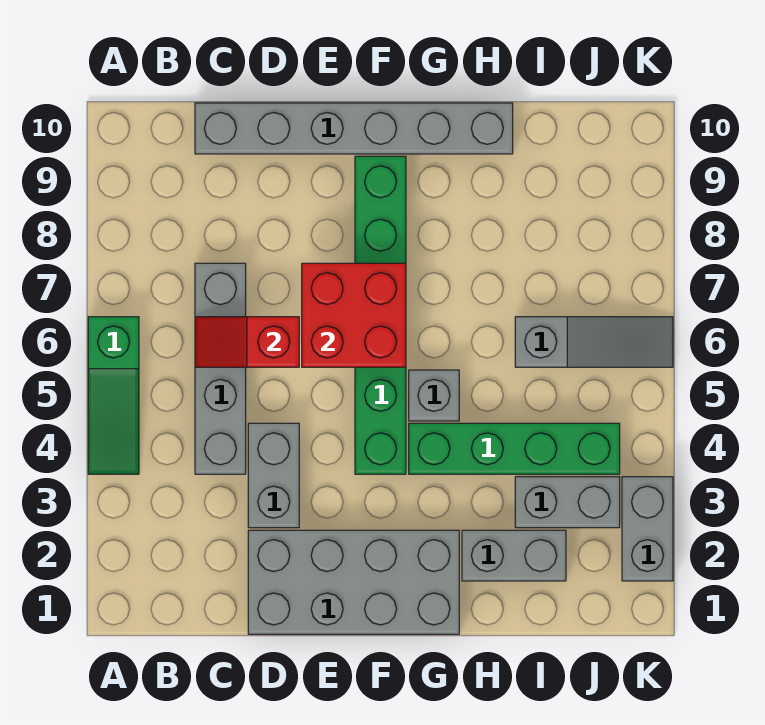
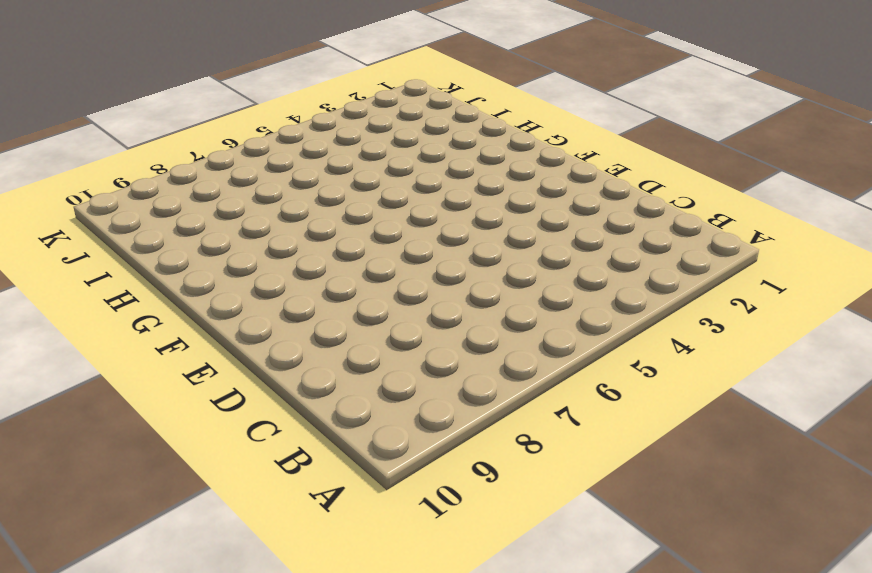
none -> green slope A4:A6 level 1 top 6
none -> grey brick C4:C7 level 1
none -> grey brick C10:H10 level 1

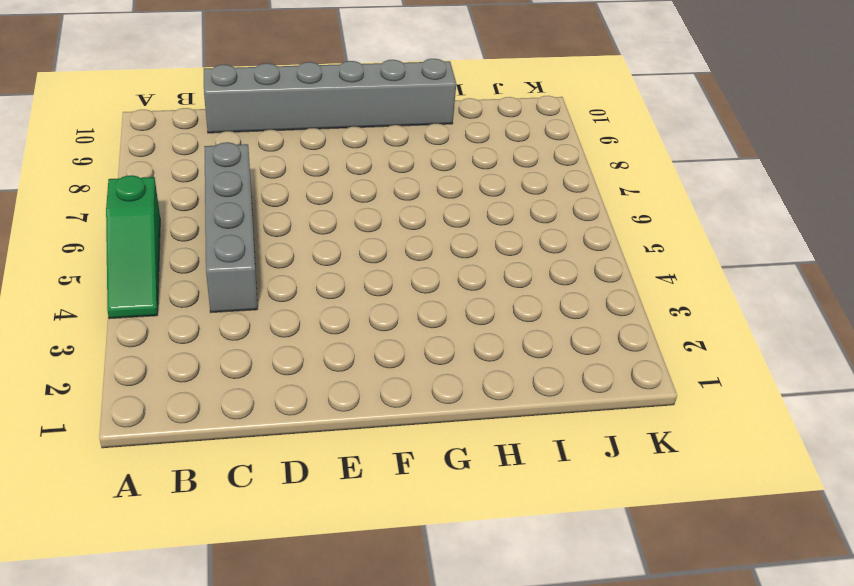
none -> grey brick D1:G2 level 1
none -> grey brick D3:D4 level 1
none -> green brick F4:F9 level 1

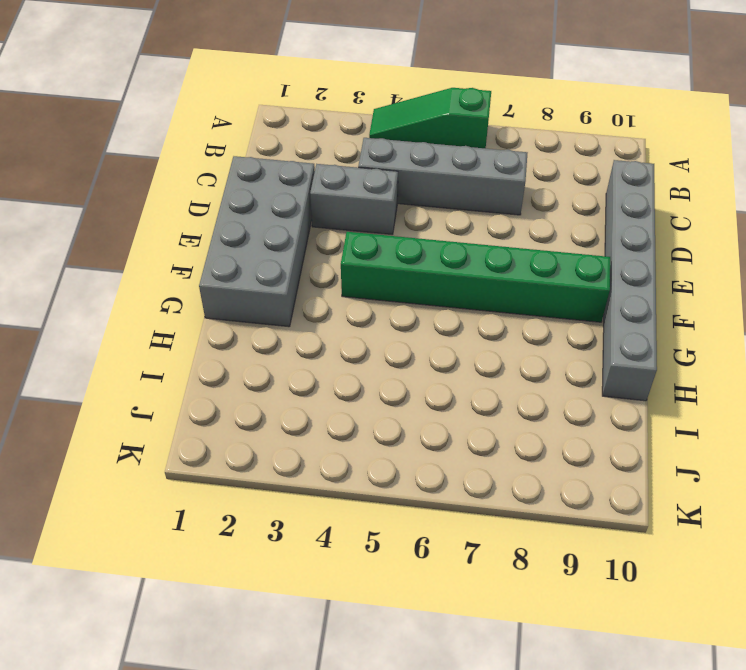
none -> green brick G4:J4 level 1
none -> grey brick G5 level 1
none -> grey brick H2:I2 level 1

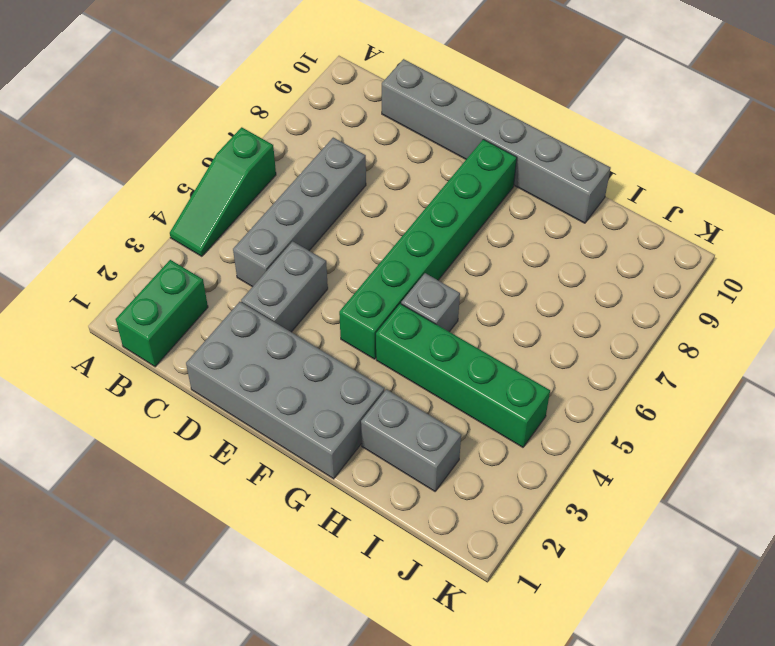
green brick B1:B2 level 1 -> none
none -> grey brick I3:J3 level 1
none -> grey slope I6:K6 level 1 top I
none -> grey brick K2:K3 level 1

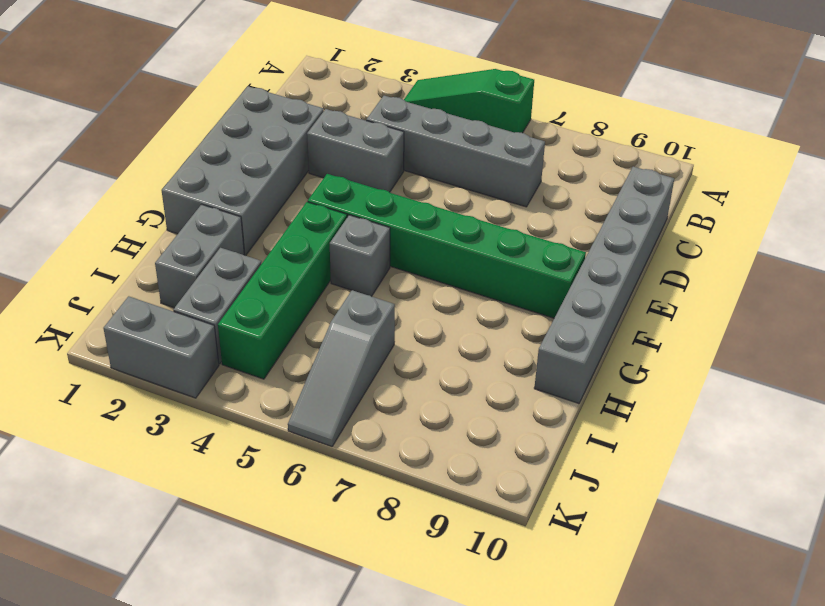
none -> red slope C6:D6 level 2 top D
none -> red brick E6:F7 level 2

